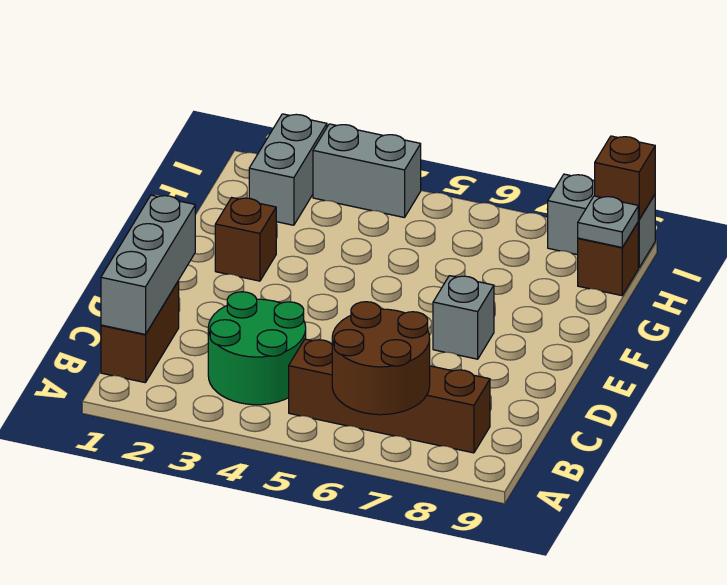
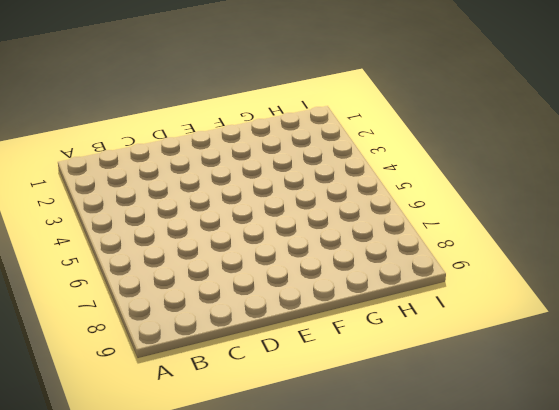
none -> brown brick B1:C1 level 1
none -> green round brick B3:C4 level 1
none -> brown brick B5:B8 level 1

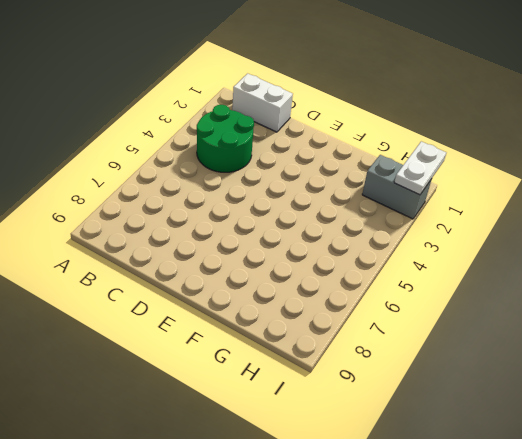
white brick B1:C1 level 1 -> brown brick B1:C1 level 1
white plate I1:I2 level 2 -> none
none -> brown brick B5:B8 level 1
none -> grey brick E7 level 1
none -> brown brick F2 level 1

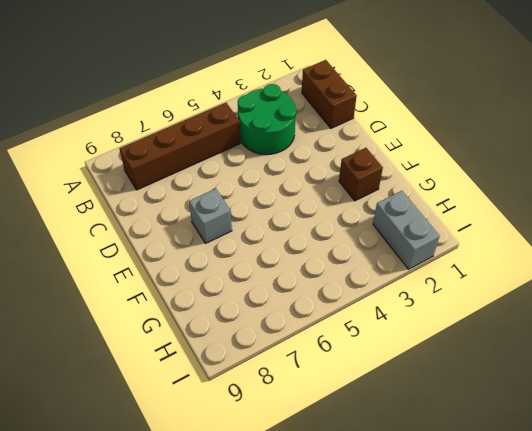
none -> brown brick H9 level 1
none -> grey brick I3:I4 level 1
none -> grey brick I8:I9 level 1

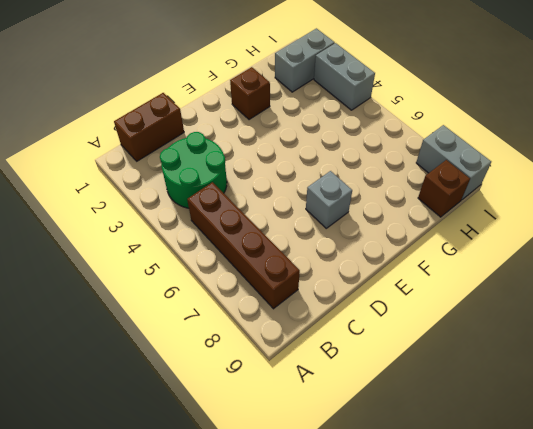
none -> brown round brick A6:B7 level 2
none -> grey brick B1:D1 level 2
none -> grey plate H9 level 2

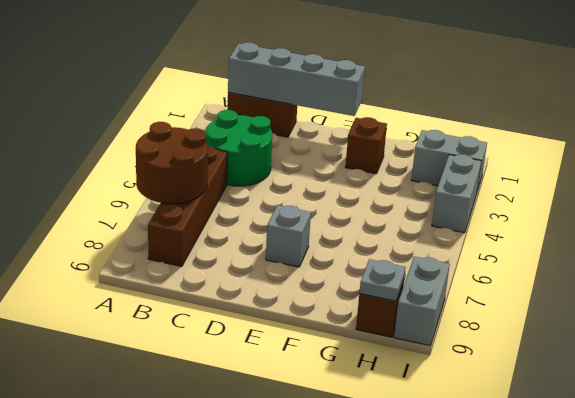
grey brick B1:E1 level 2 -> grey brick B1:D1 level 2
none -> brown brick I9 level 2

